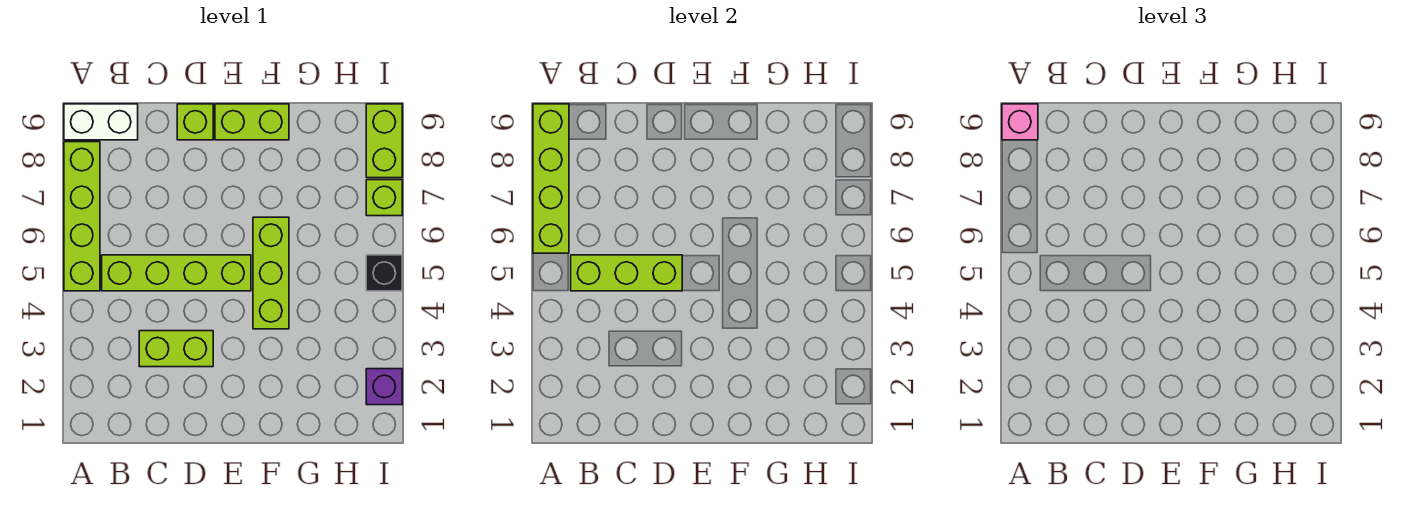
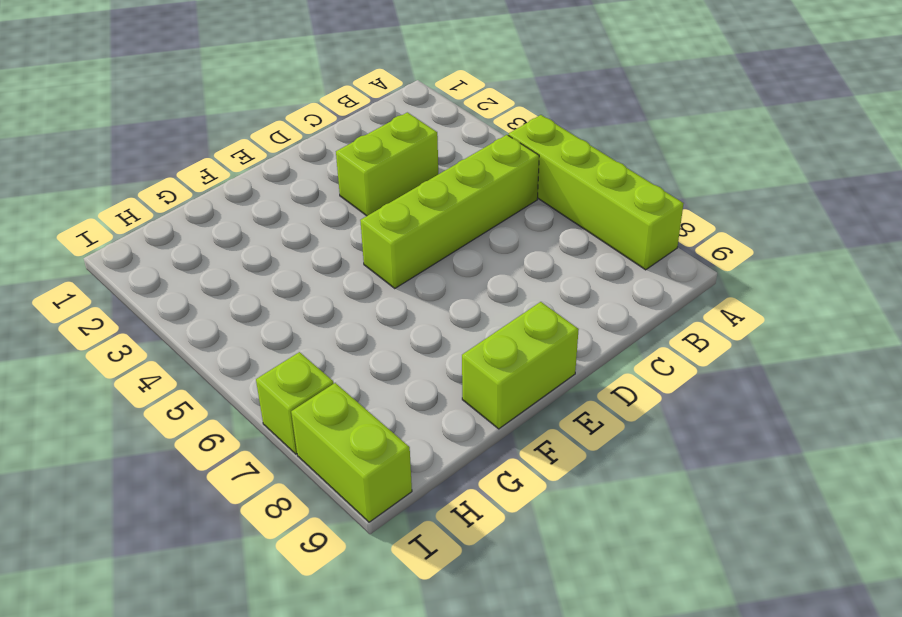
none -> white brick A9:B9 level 1
none -> lime brick D9 level 1
none -> lime brick F4:F6 level 1

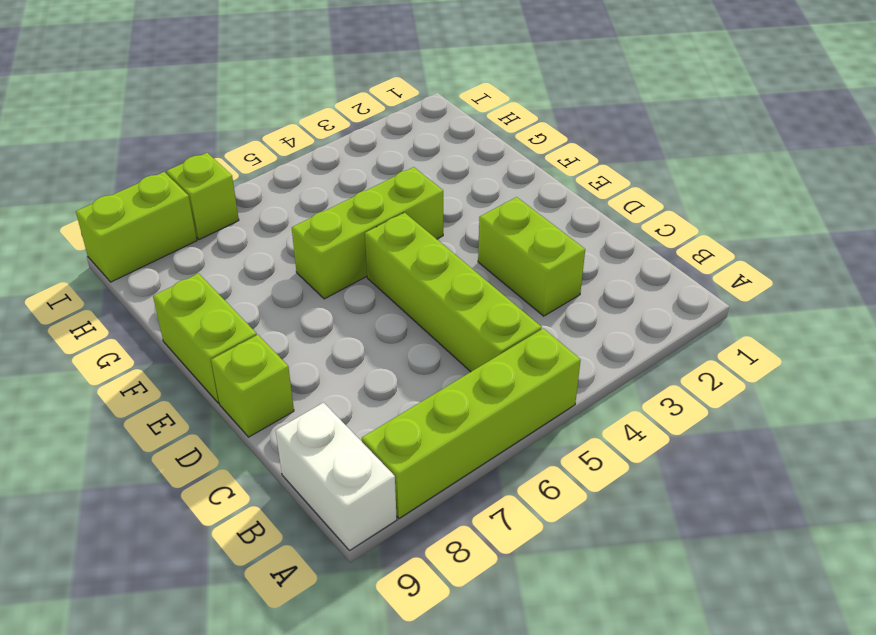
none -> purple brick I2 level 1
none -> black brick I5 level 1
none -> lime brick A6:A9 level 2

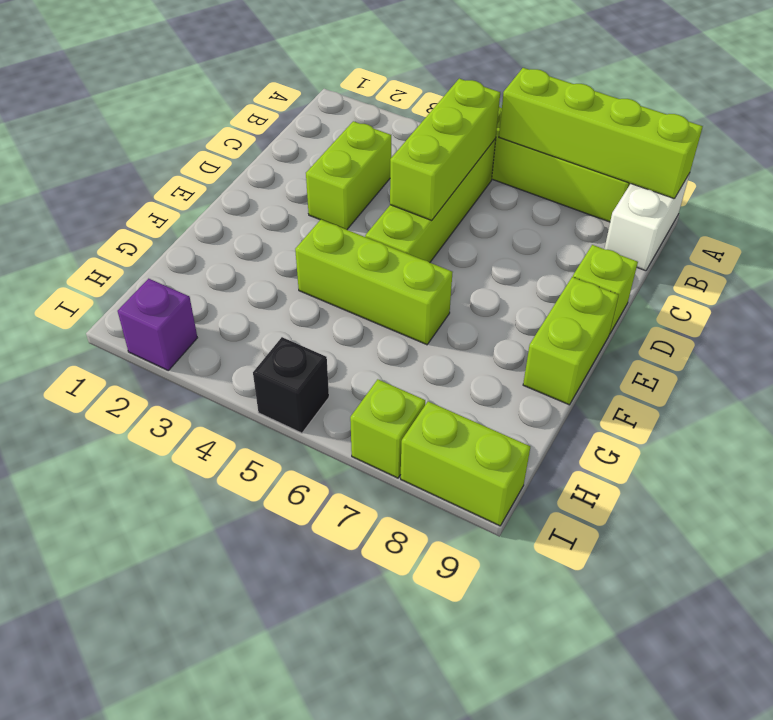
none -> pink brick A9 level 3

